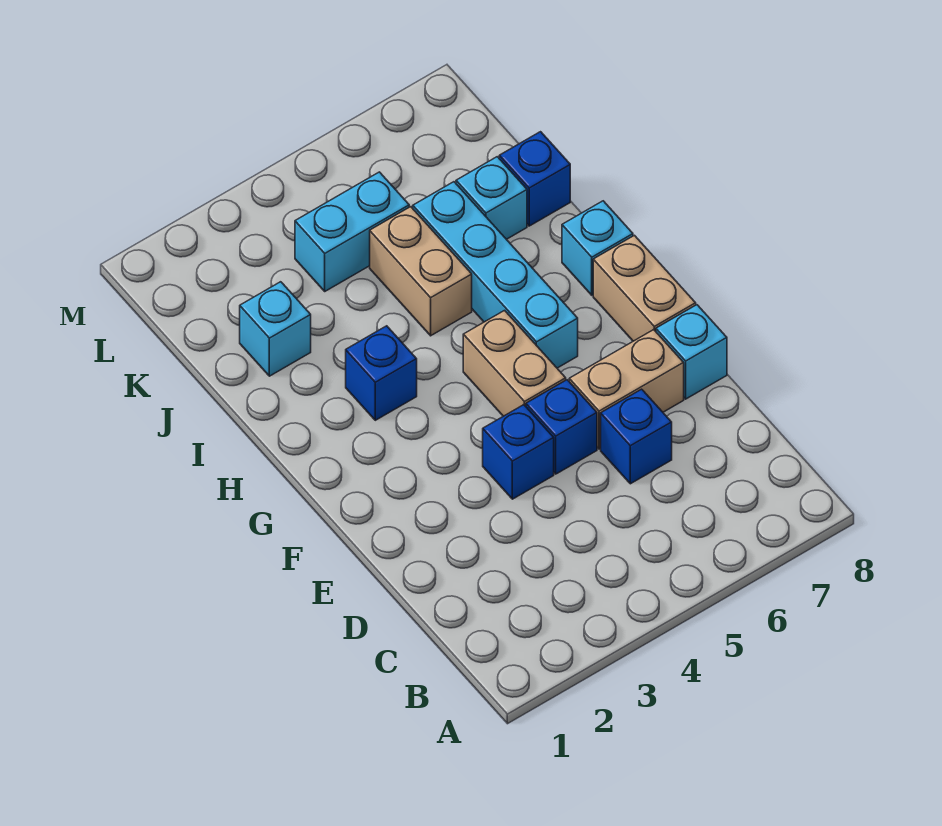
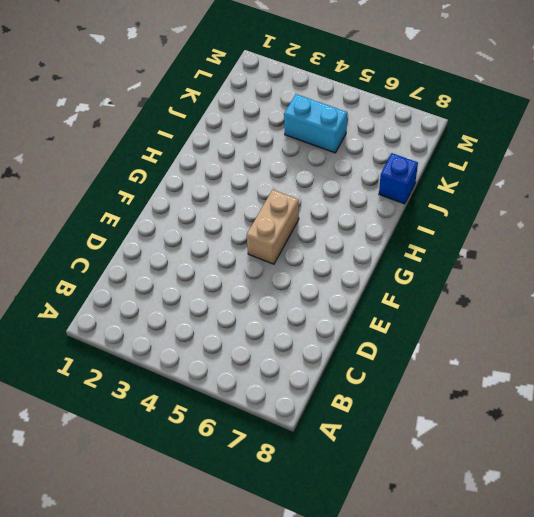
none -> blue brick D6 level 1
none -> blue brick E4 level 1
none -> blue brick E5 level 1

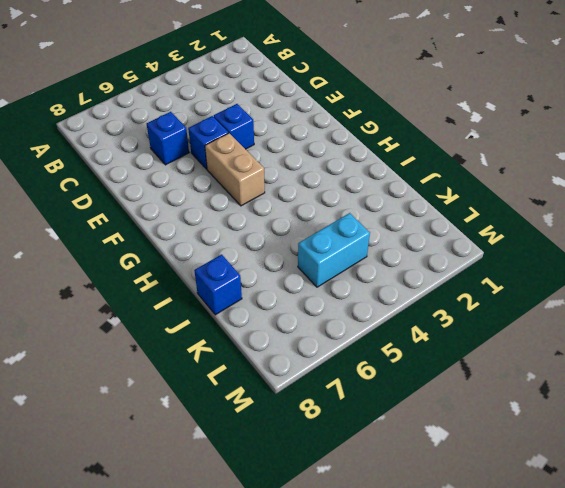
none -> tan brick E6:E7 level 1
none -> cyan brick E8 level 1
none -> tan brick F8:G8 level 1

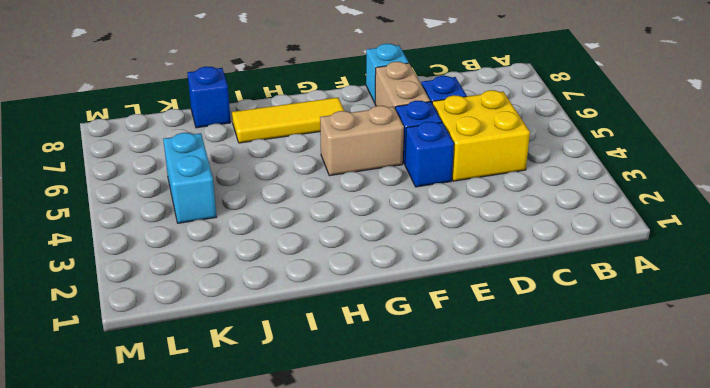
yellow brick C4:D5 level 1 -> none
yellow tile G7:I7 level 1 -> none
none -> tan brick F8:G8 level 1
none -> cyan brick G6:J6 level 1
none -> blue brick H3 level 1

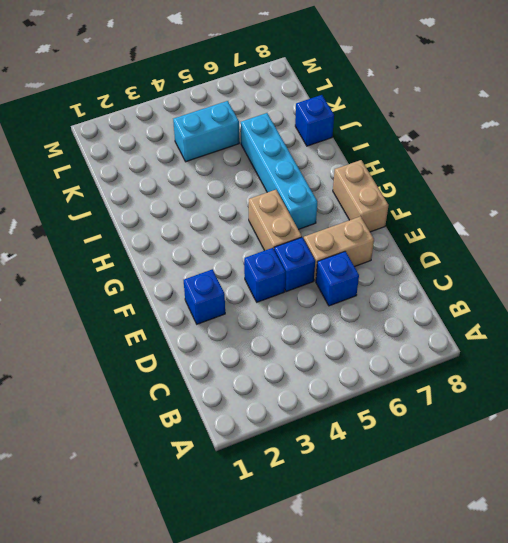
blue brick E2 level 1 -> blue brick H3 level 1
none -> cyan brick E8 level 1
none -> cyan brick H8 level 1
none -> tan brick I5:J5 level 1

